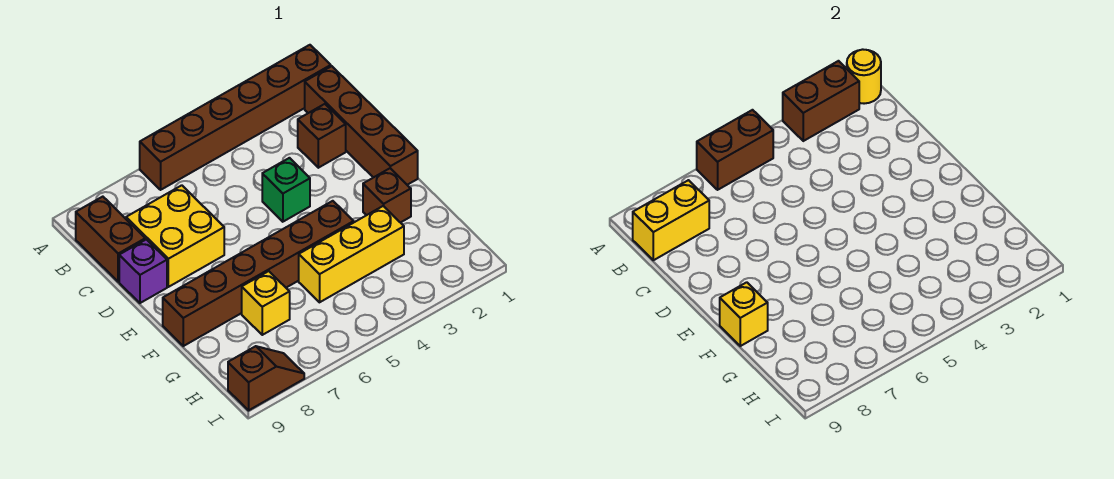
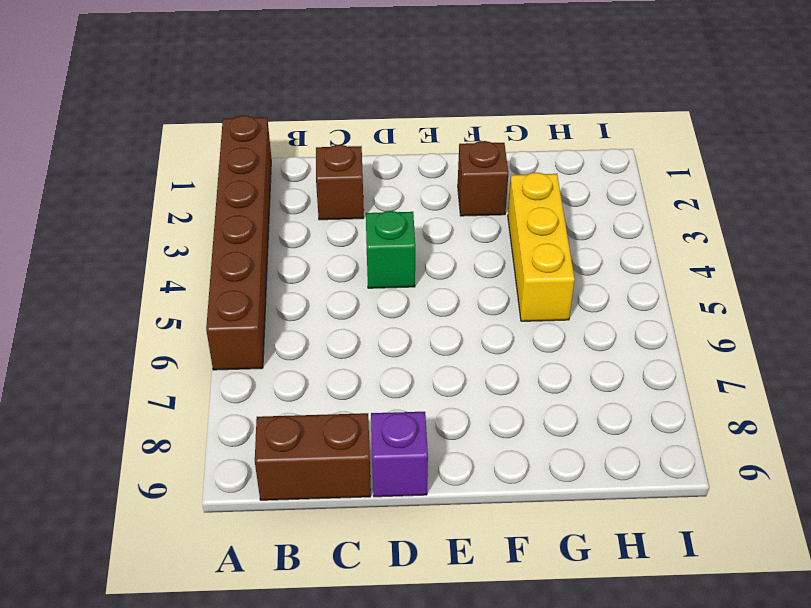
none -> brown brick B1:E1 level 1
none -> yellow brick C7:D8 level 1
none -> brown brick F4:F9 level 1

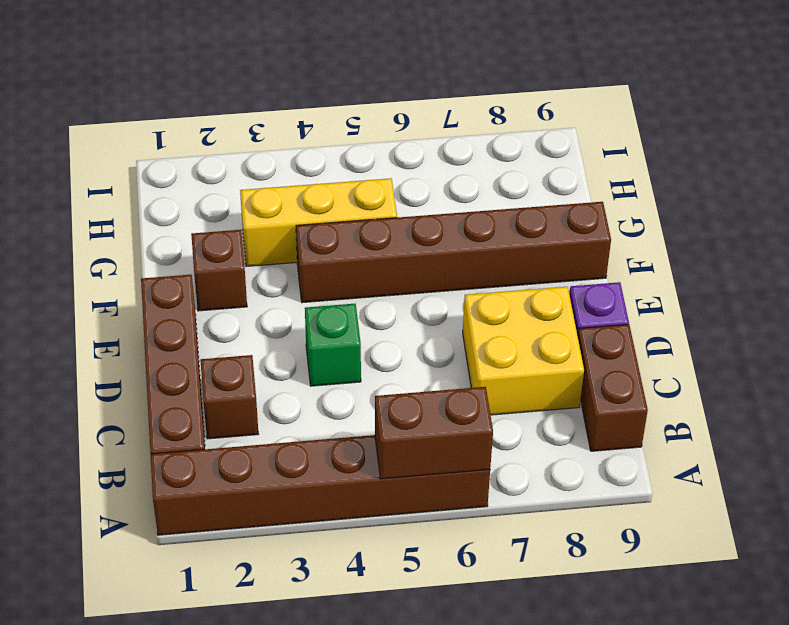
none -> yellow brick G7 level 1
none -> brown slope I8:I9 level 1 top 9
none -> yellow round brick A1 level 2

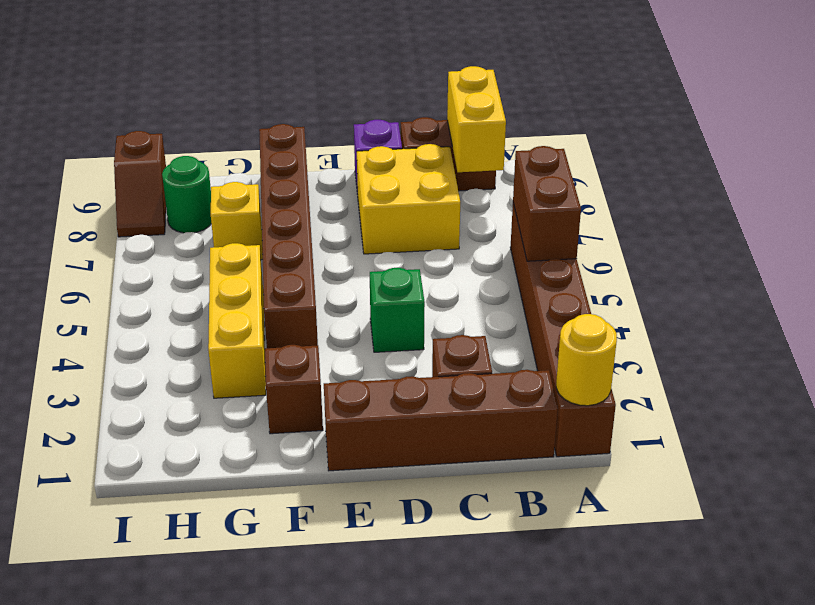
green round brick H8 level 1 -> none
none -> brown brick A2:A3 level 2
none -> yellow brick F9 level 2

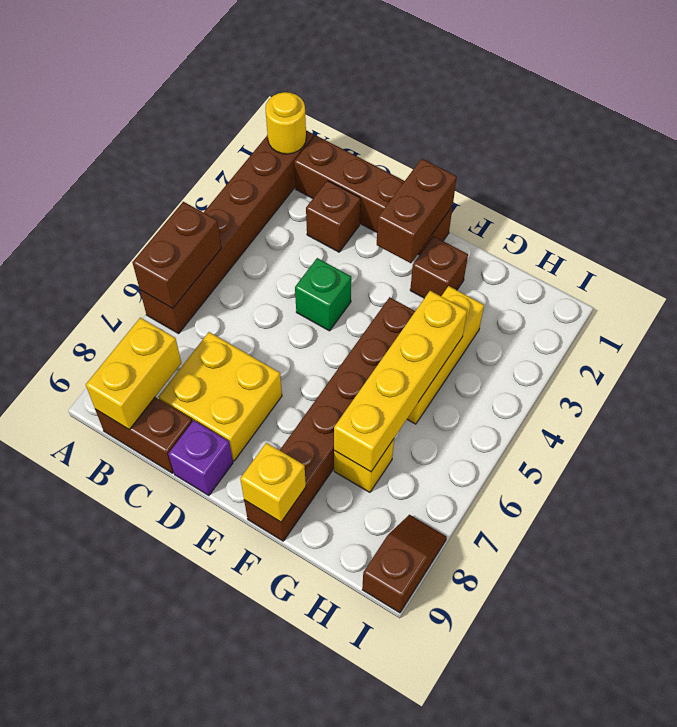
brown brick E1:E2 level 2 -> brown brick A2:A3 level 2
yellow brick G4:G7 level 2 -> none

